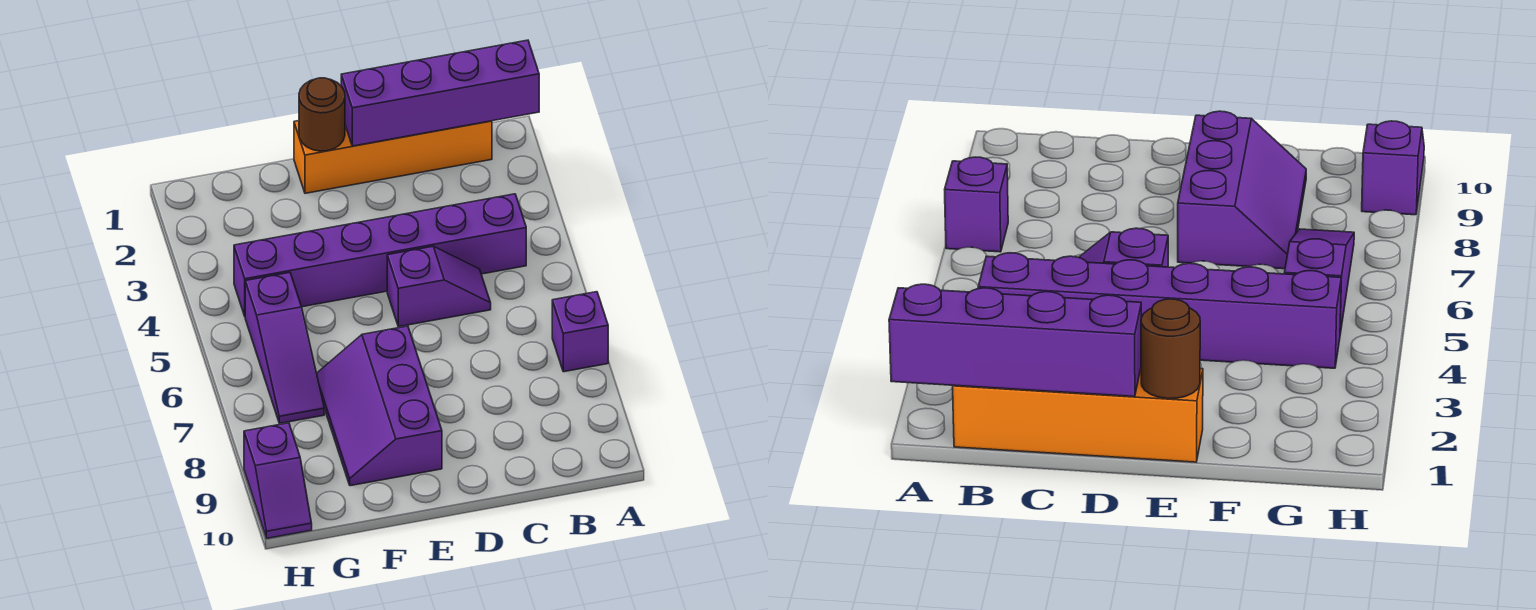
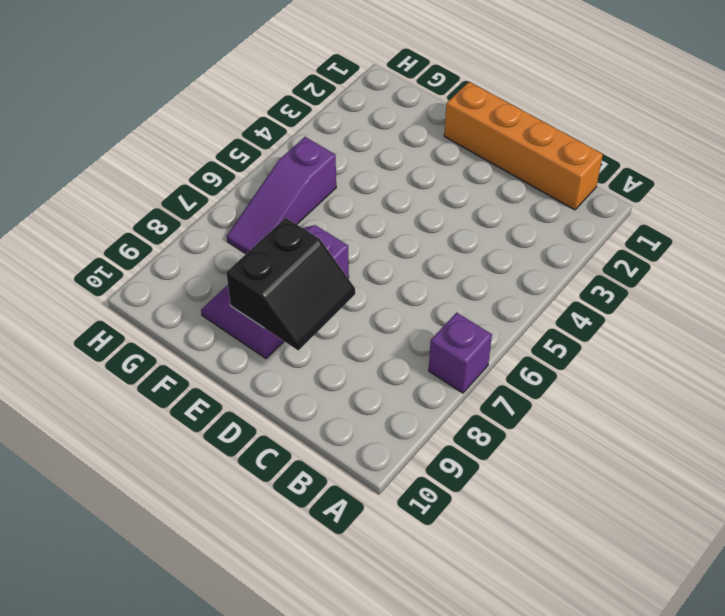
black slope D8:E9 level 2 top E -> none
none -> purple brick B4:G4 level 1
none -> purple slope C5:D5 level 1 top D

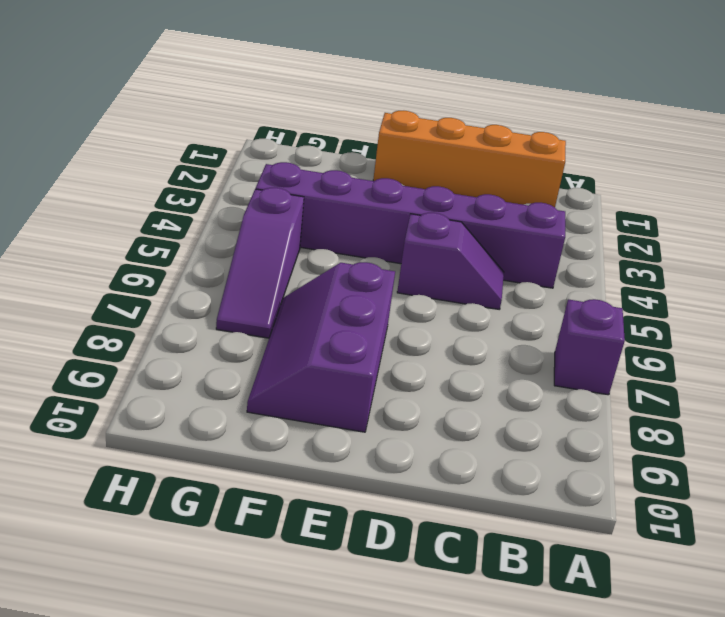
none -> purple slope H9:H10 level 1 top 9
none -> purple brick A1:D1 level 2

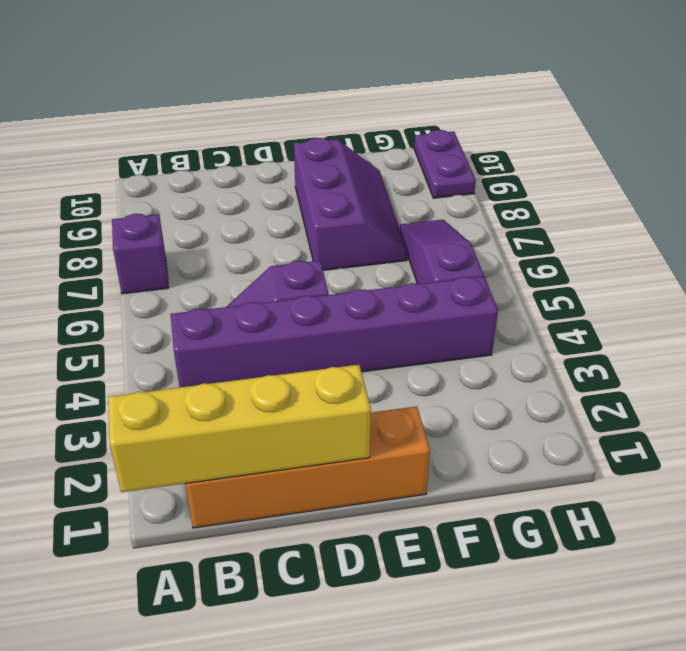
yellow brick A1:D1 level 2 -> purple brick A1:D1 level 2
purple plate H9:H10 level 1 -> purple slope H9:H10 level 1 top 9
none -> brown round brick E1 level 2

